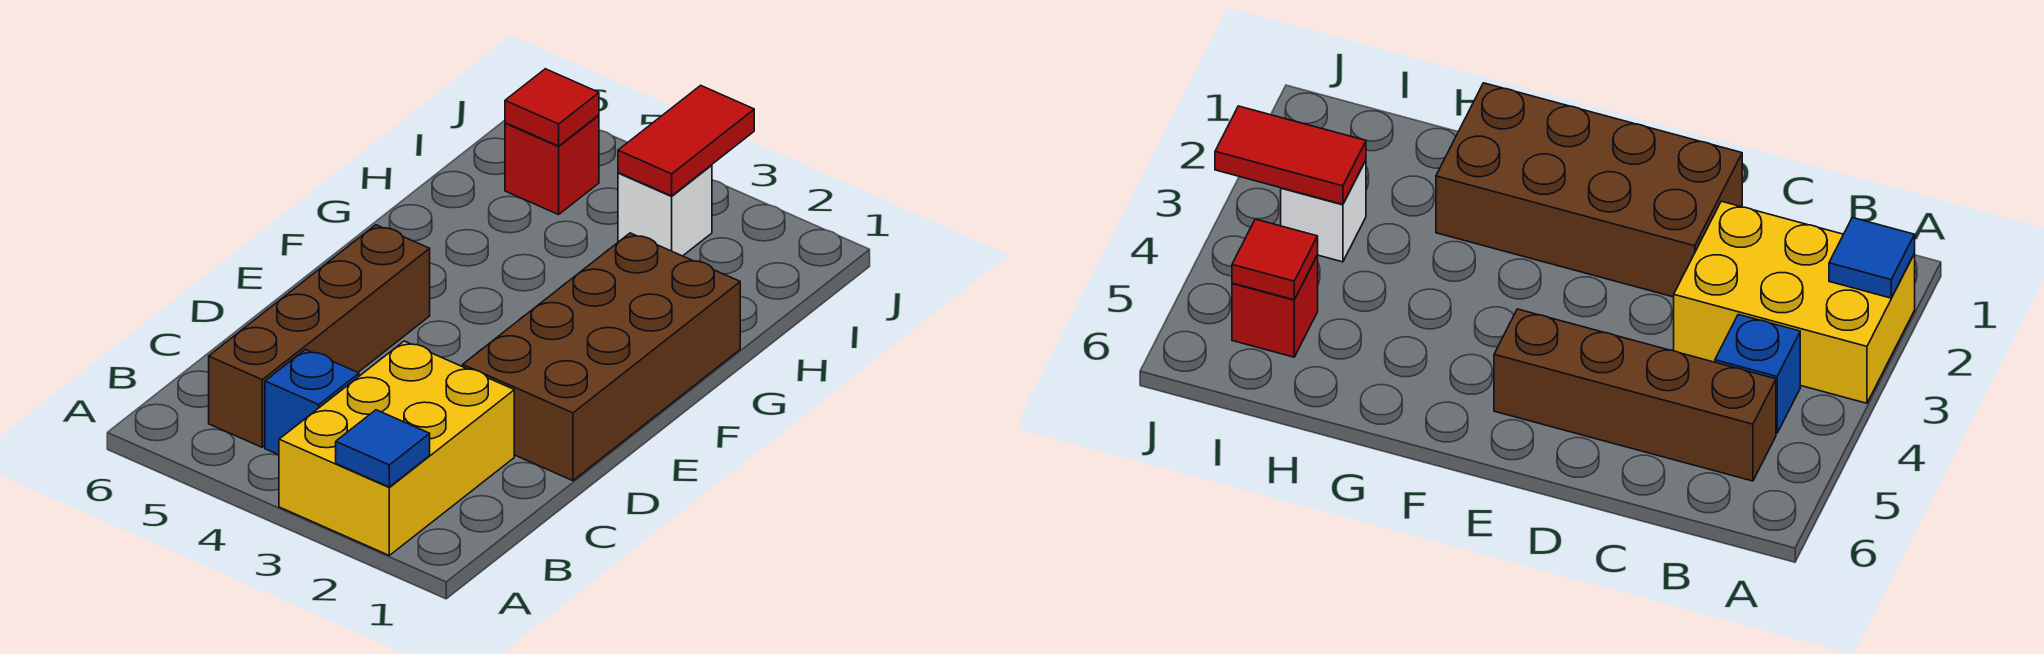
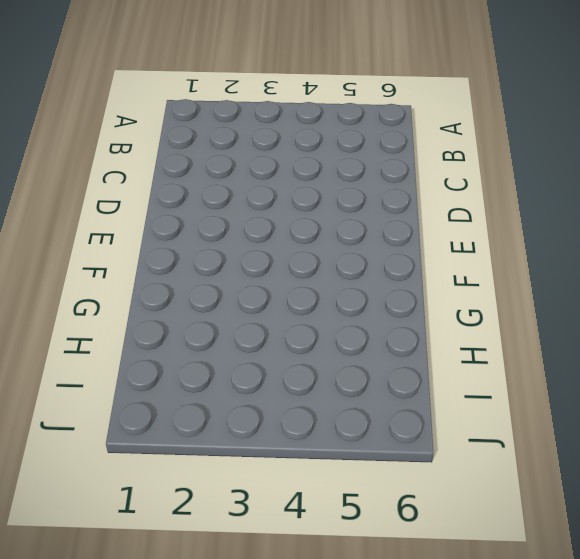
none -> yellow brick A2:C3 level 1
none -> blue brick B4 level 1

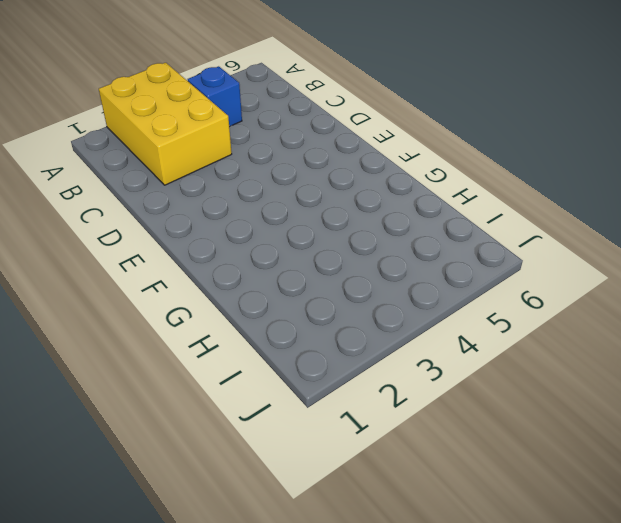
none -> brown brick B5:E5 level 1
none -> brown brick D1:G2 level 1

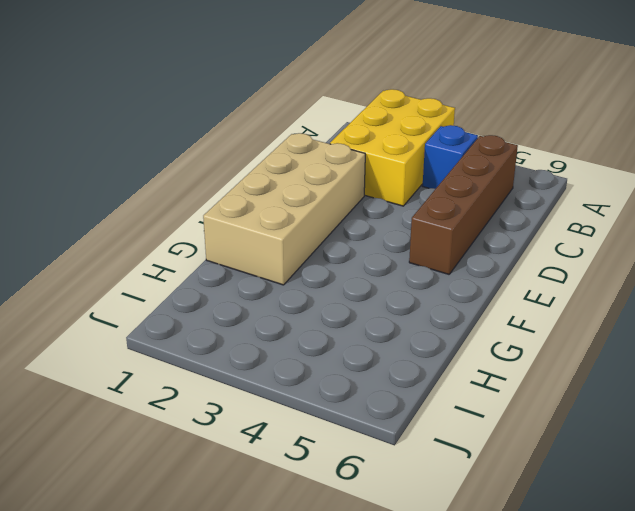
tan brick D1:G2 level 1 -> brown brick D1:G2 level 1
none -> white brick I3 level 1
none -> red brick I5 level 1

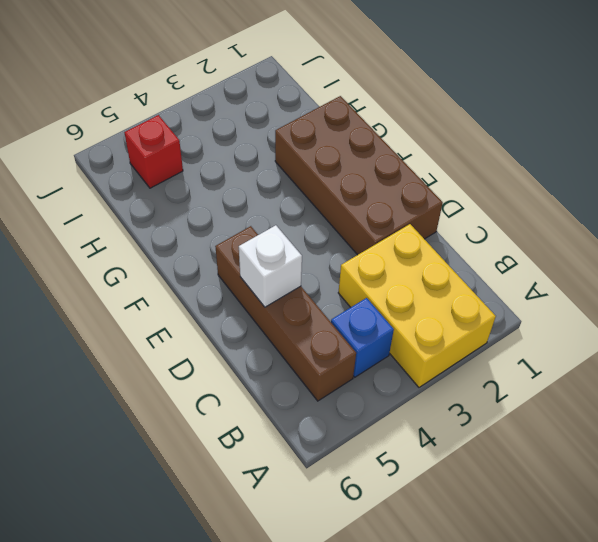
white brick D5 level 2 -> white brick I3 level 1
none -> blue tile A2 level 2
none -> red tile I3:J3 level 2

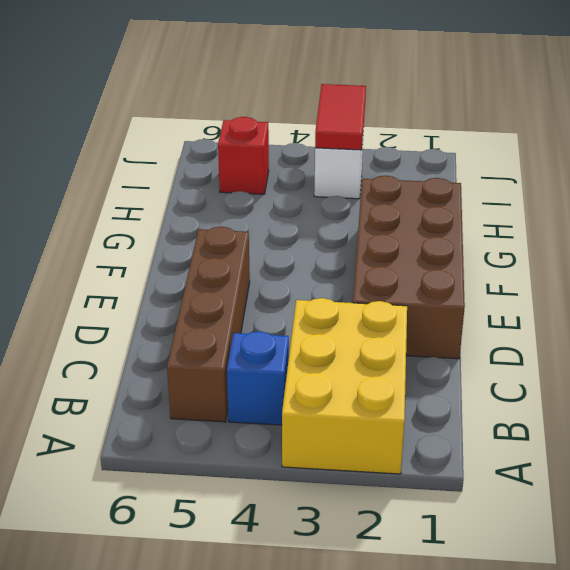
none -> blue tile A2 level 2
none -> red tile I5 level 2

